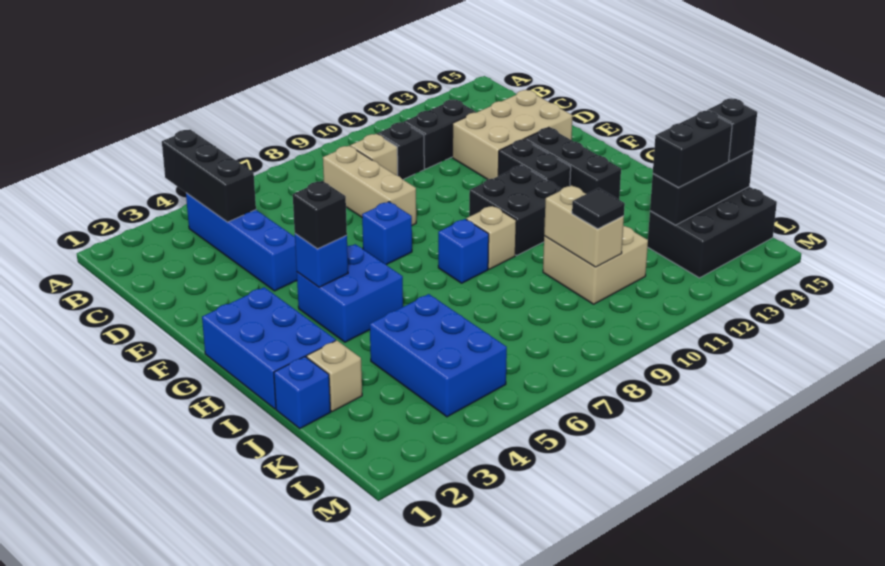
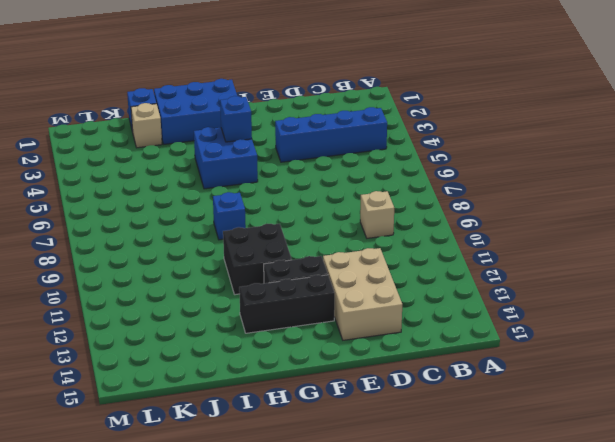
none -> tan brick C8:E8 level 1
none -> black brick C10 level 1
none -> black brick C11:C12 level 1

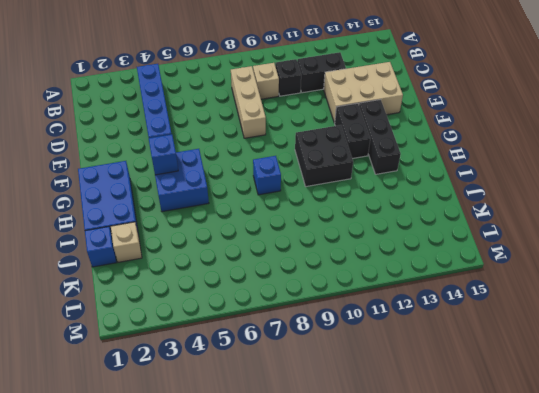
none -> blue brick F7 level 1
none -> tan brick H9 level 1
none -> blue brick J4:L5 level 1

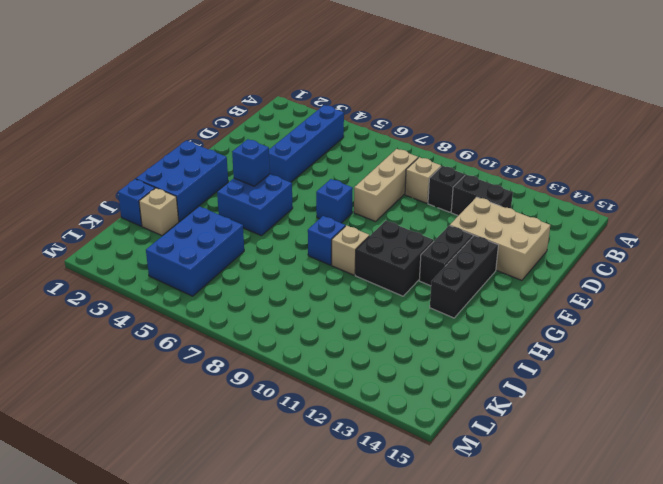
none -> tan brick J10:K11 level 1
none -> black brick K13:L15 level 1
none -> black brick A4:C4 level 2

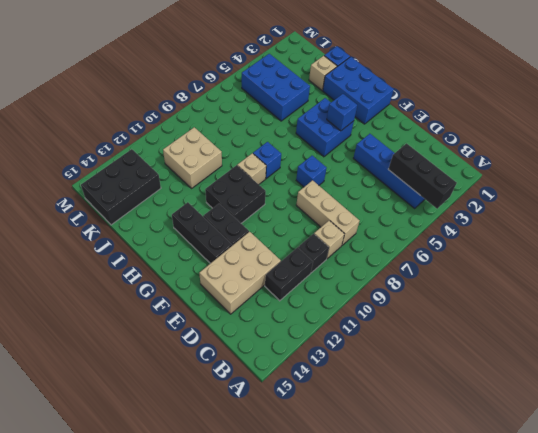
none -> tan brick J10:K10 level 2
none -> black brick K13:K15 level 2
none -> black brick G4 level 3

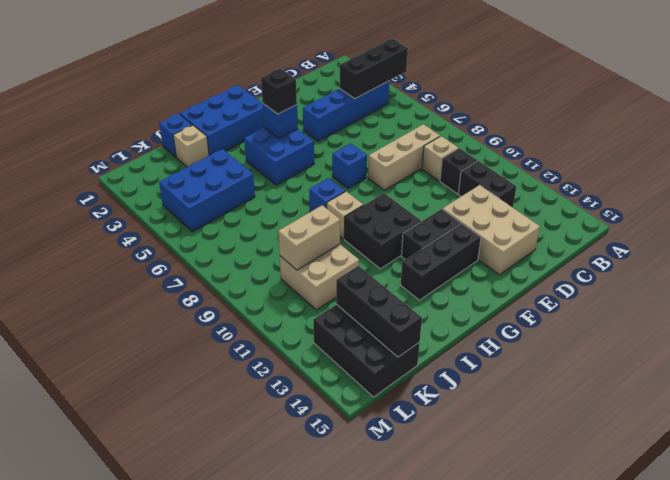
none -> black tile K10 level 3
none -> black brick K13:K14 level 3
none -> black brick K15 level 3

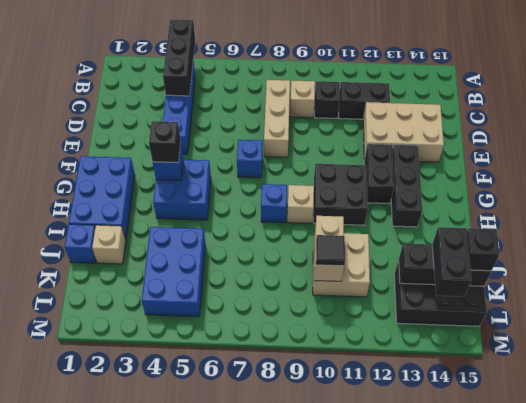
black brick K14:L14 level 3 -> black brick K13:K14 level 3

